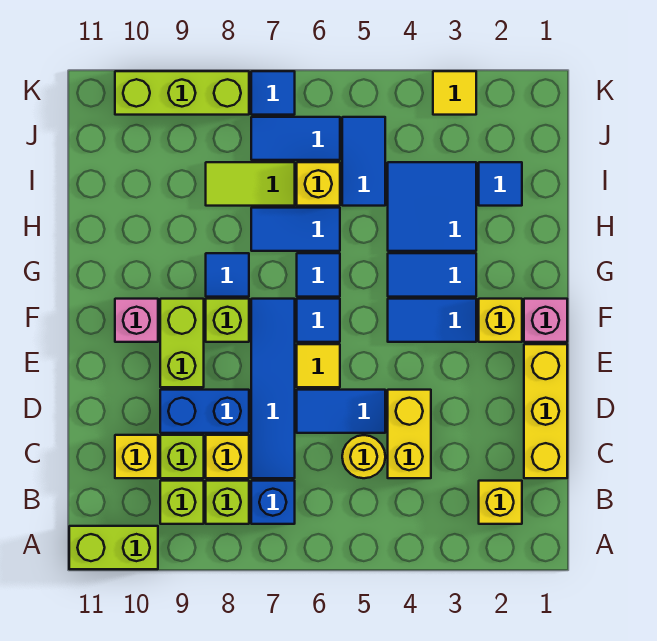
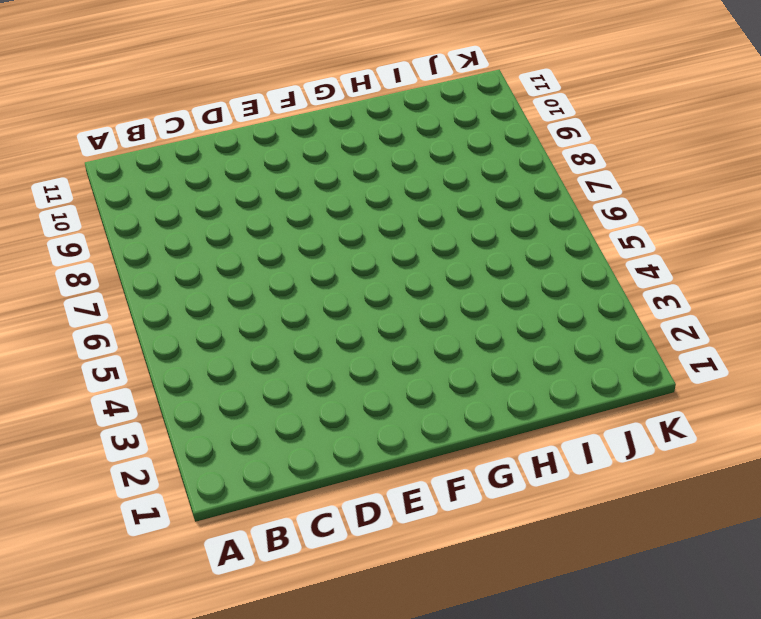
none -> lime brick A10:A11 level 1
none -> yellow brick B2 level 1
none -> blue brick B7 level 1
none -> lime brick B8 level 1

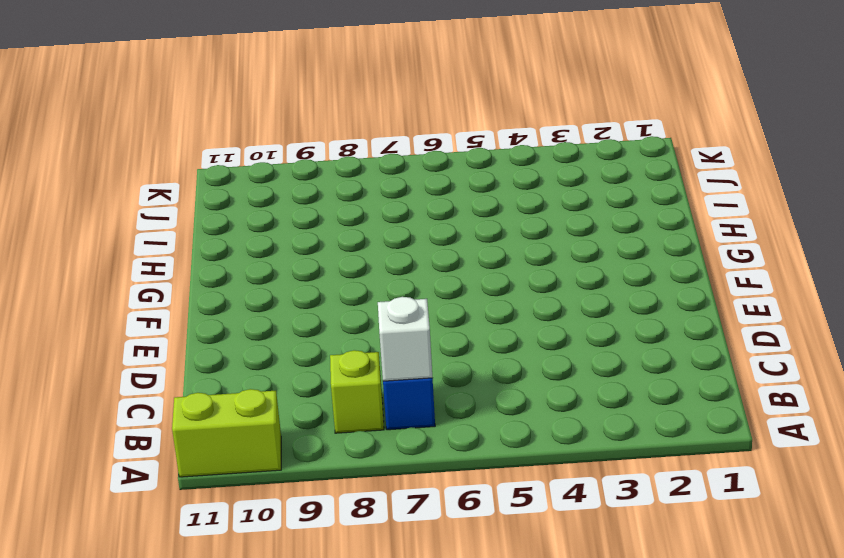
white brick B7 level 2 -> none
none -> yellow brick B2 level 1
none -> lime brick B9 level 1
none -> yellow brick C1:E1 level 1
none -> yellow brick C4:D4 level 1

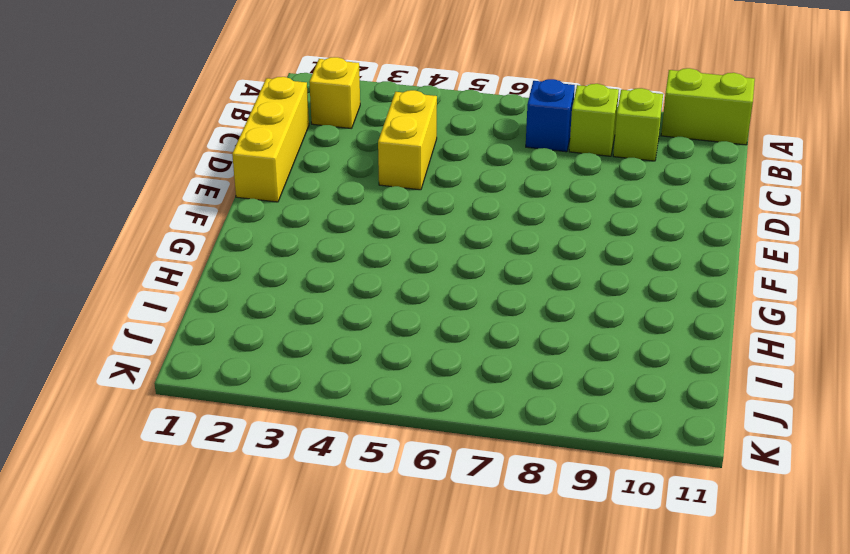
none -> yellow round brick C5 level 1
none -> blue tile C7:F7 level 1
none -> yellow brick C8 level 1
none -> lime brick C9 level 1

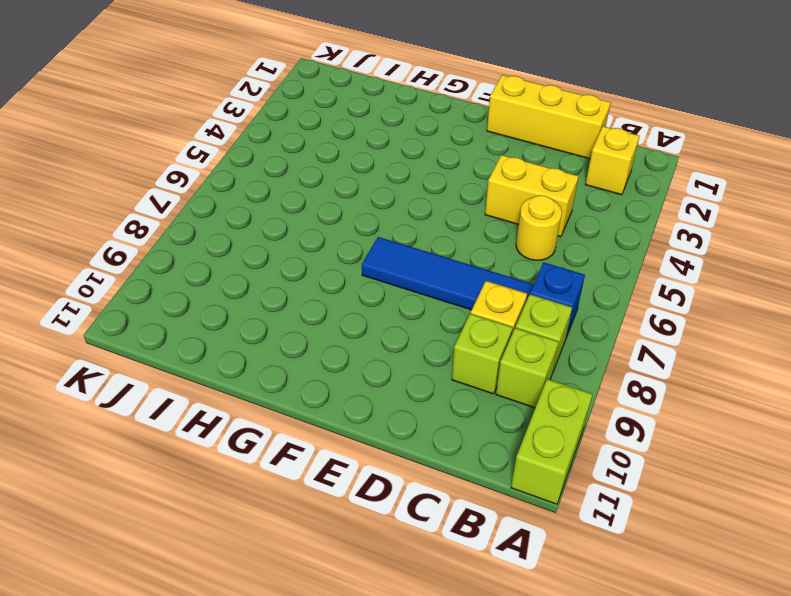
none -> yellow brick C10 level 1
none -> blue tile D5:D6 level 1
none -> blue brick D8:D9 level 1
none -> yellow tile E6 level 1

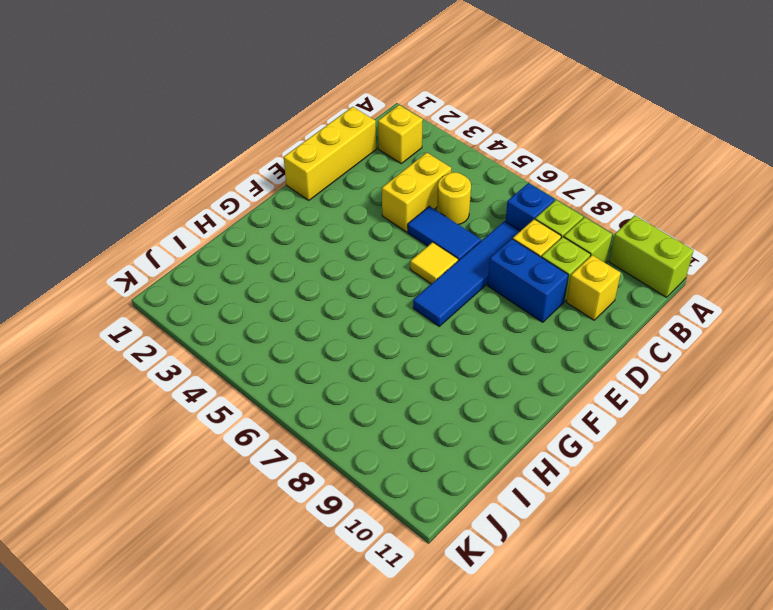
none -> lime brick E9:F9 level 1
none -> pink brick F1 level 1
none -> yellow brick F2 level 1
none -> blue tile F3:F4 level 1

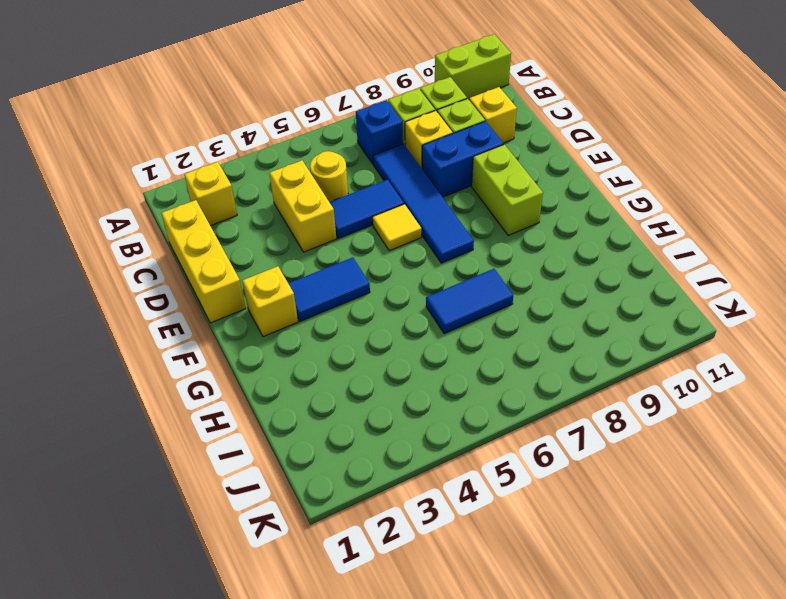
none -> pink brick F1 level 1
none -> blue tile F6 level 1
none -> lime brick F8 level 1
none -> pink brick F10 level 1

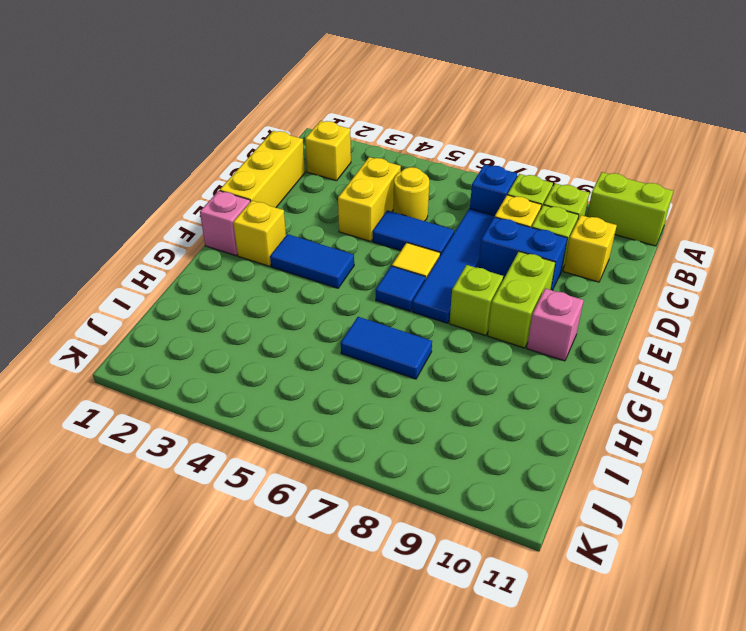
none -> blue tile G3:G4 level 1
none -> blue tile G6 level 1
none -> blue tile G8 level 1
none -> blue tile H3:I4 level 1

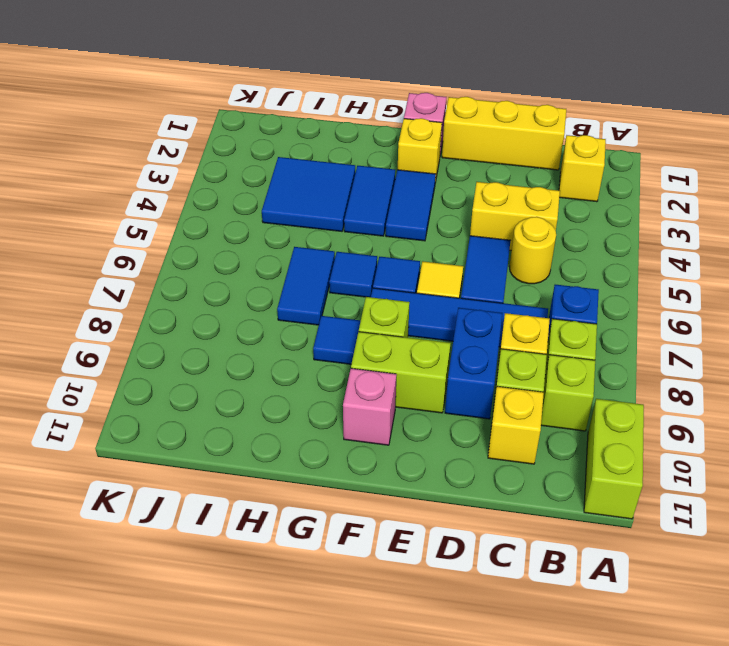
none -> blue tile I2 level 1
none -> blue tile I5:J5 level 1
none -> yellow brick I6 level 1
none -> lime tile I7:I8 level 1

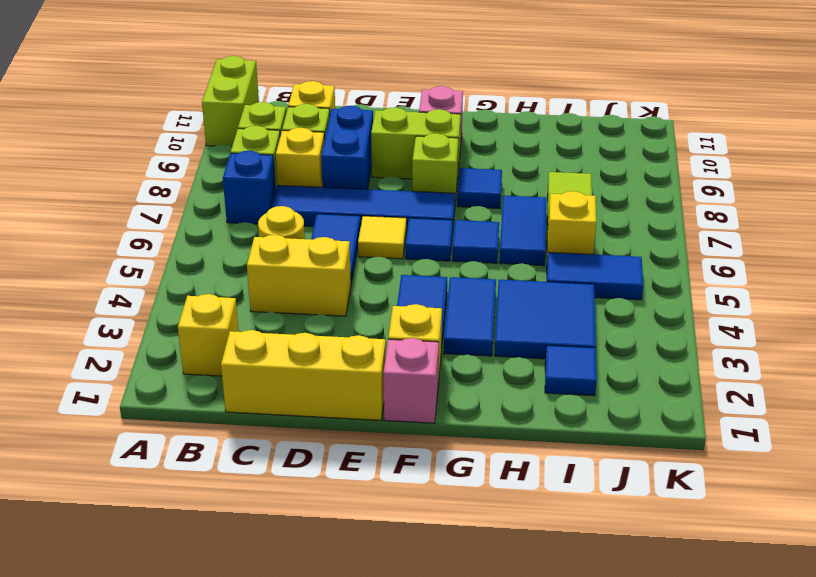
none -> blue tile J6:J7 level 1
none -> yellow tile K3 level 1
none -> blue tile K7 level 1
none -> lime brick K8:K10 level 1

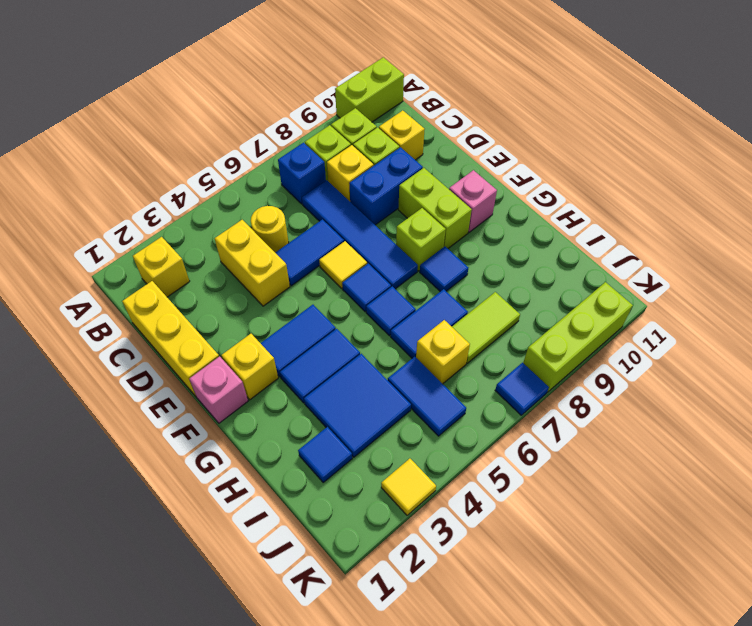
none -> blue tile J6:J7 level 1

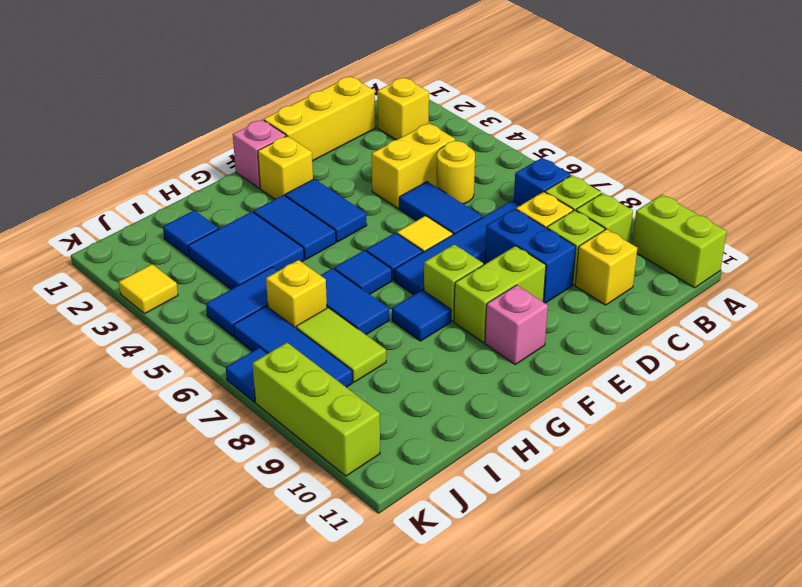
blue tile J6:J8 level 1 -> blue tile J6:J7 level 1

